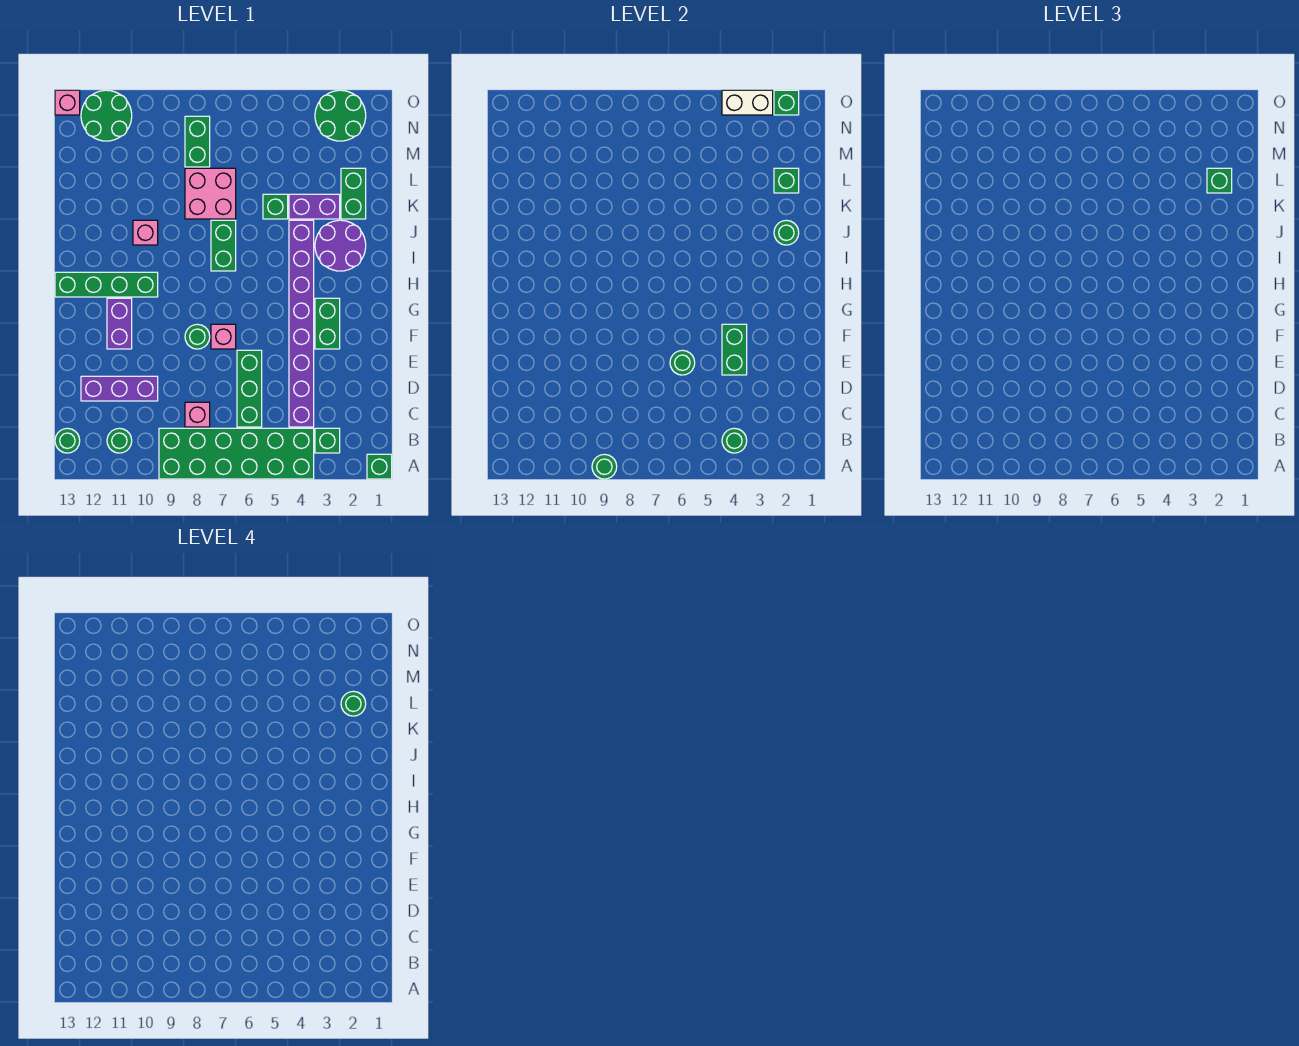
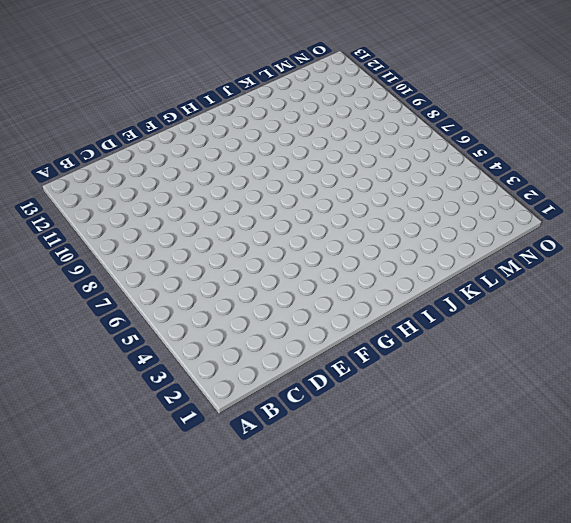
none -> green brick A1 level 1
none -> green brick A4:B9 level 1
none -> green brick B3 level 1
none -> green round brick B11 level 1

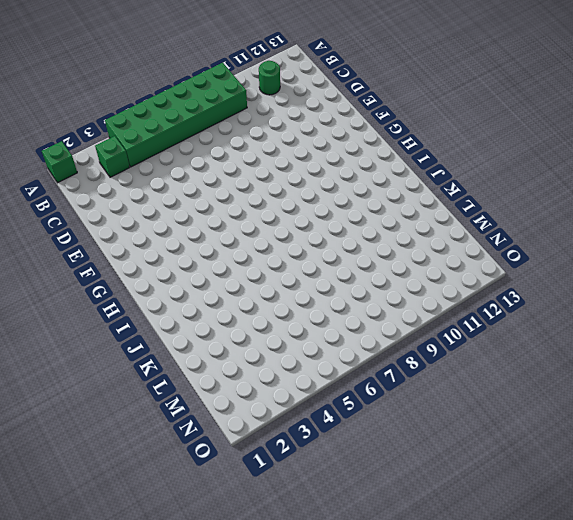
none -> green round brick B13 level 1
none -> purple brick C4:J4 level 1
none -> green brick C6:E6 level 1
none -> pink brick C8 level 1

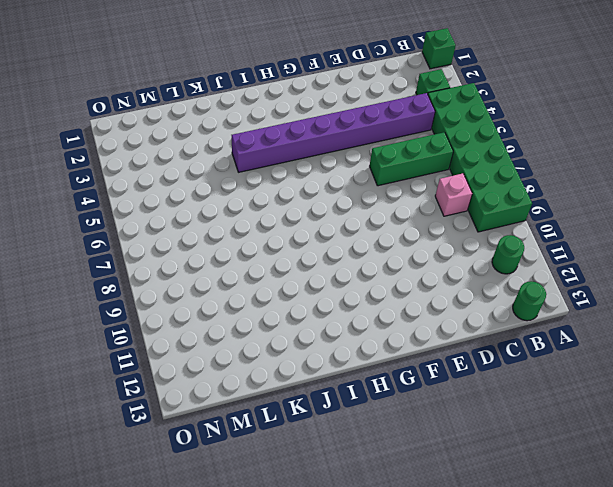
none -> purple brick D10:D12 level 1
none -> green brick F3:G3 level 1
none -> pink brick F7 level 1
none -> green round brick F8 level 1

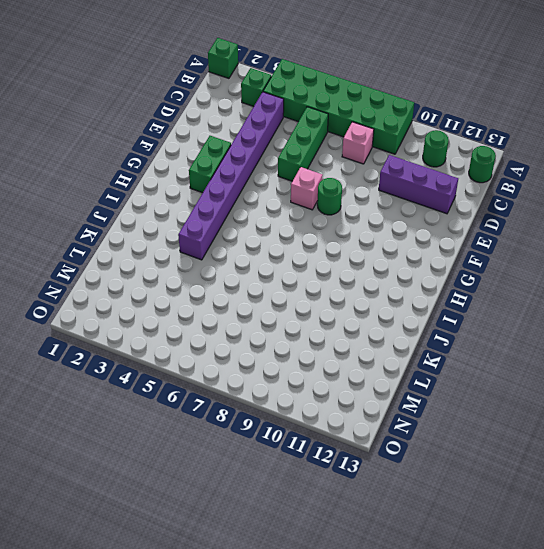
none -> purple brick F11:G11 level 1
none -> green brick H10:H13 level 1
none -> purple round brick I2:J3 level 1
none -> green brick I7:J7 level 1

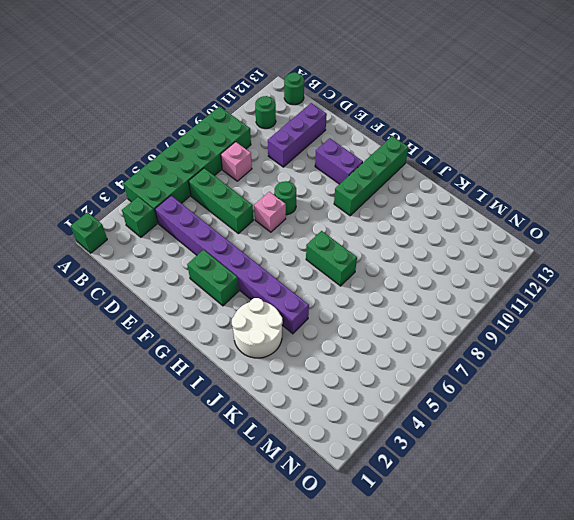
white round brick I2:J3 level 1 -> purple round brick I2:J3 level 1
none -> pink brick J10 level 1
none -> green brick K2:L2 level 1
none -> purple brick K3:K4 level 1
none -> green brick K5 level 1

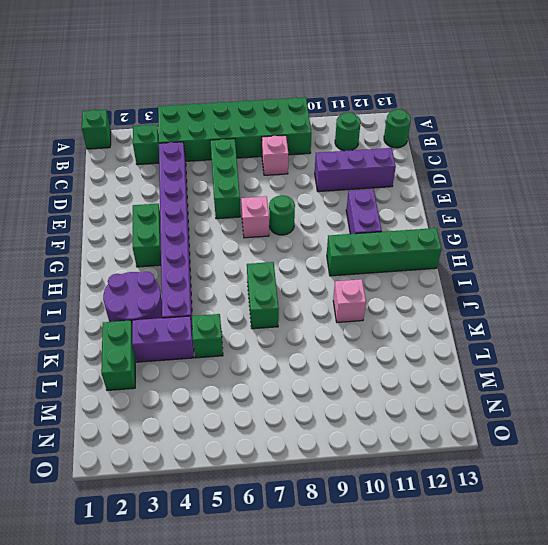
none -> pink brick K7:L8 level 1
none -> green brick M8:N8 level 1
none -> green round brick N2:O3 level 1
none -> green round brick N11:O12 level 1

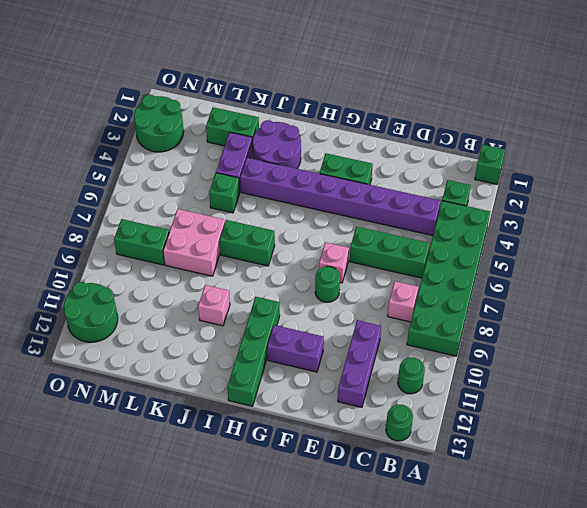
none -> pink brick O13 level 1
none -> green round brick A9 level 2
none -> green round brick B4 level 2
none -> green brick E4:F4 level 2

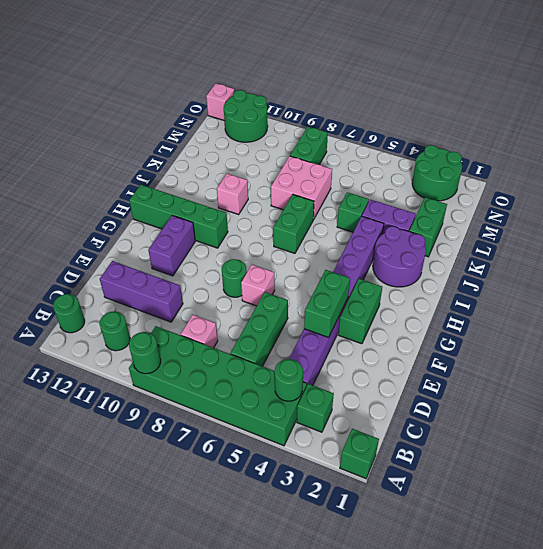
none -> green round brick E6 level 2
none -> green round brick J2 level 2
none -> green brick L2 level 2
none -> green brick O2 level 2

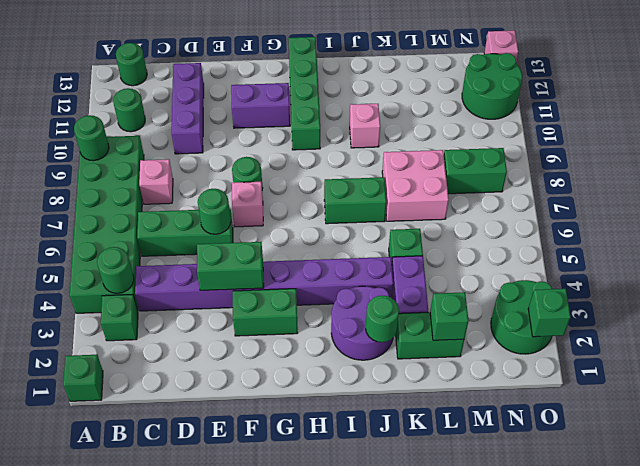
none -> white brick O3:O4 level 2
none -> green brick L2 level 3
none -> green round brick L2 level 4

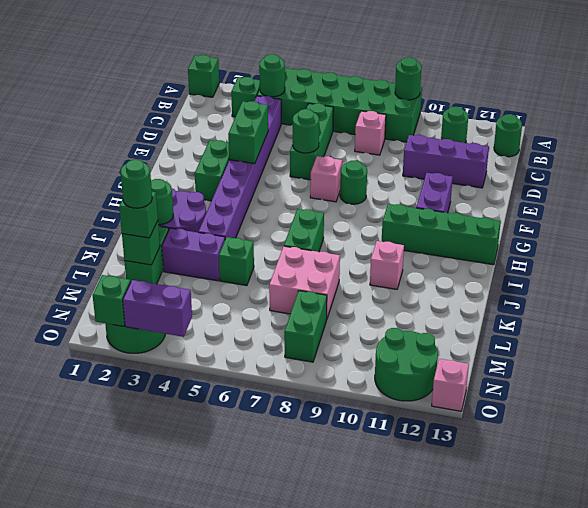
purple brick O3:O4 level 2 -> white brick O3:O4 level 2

